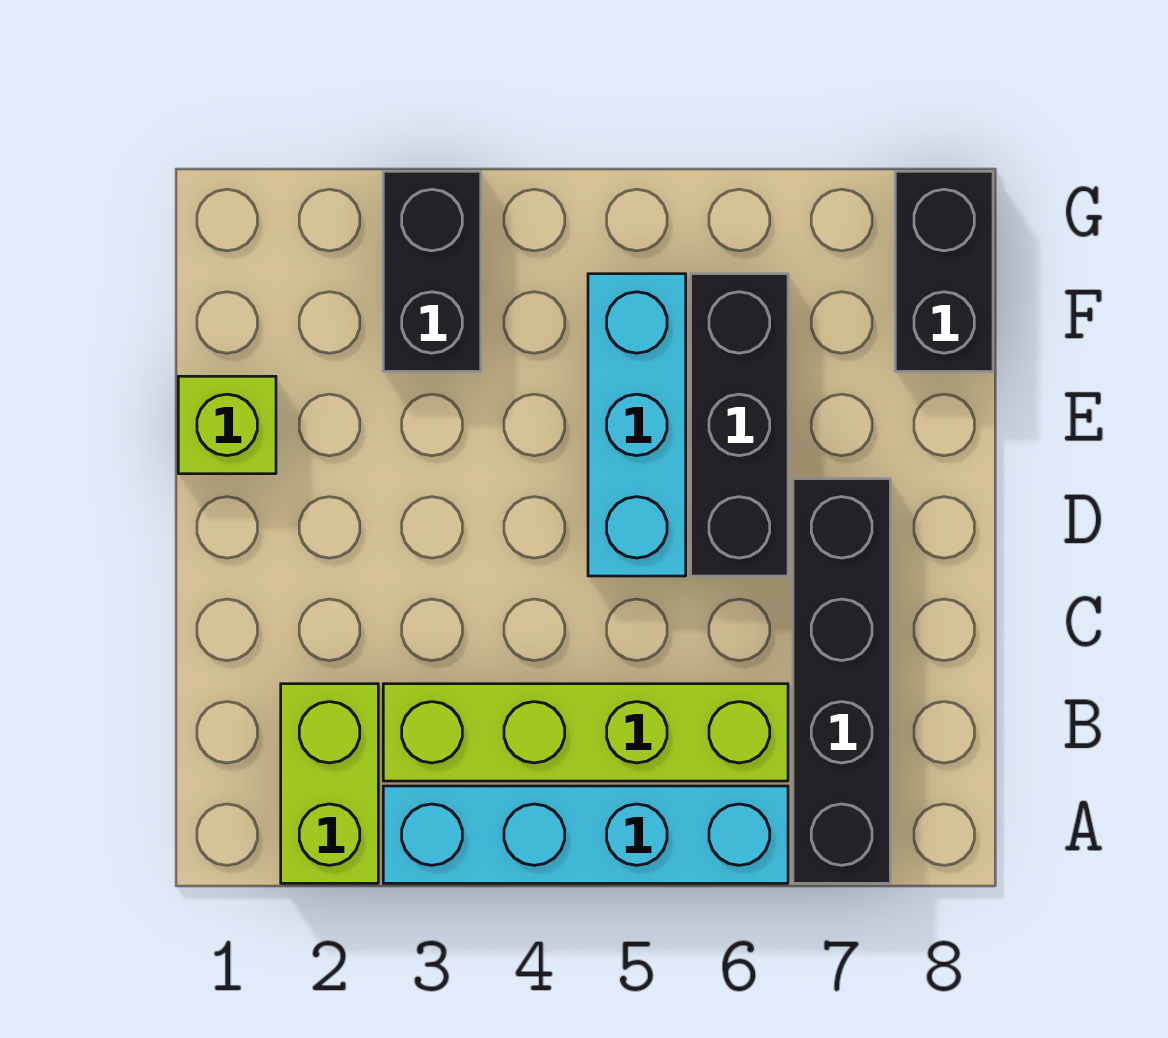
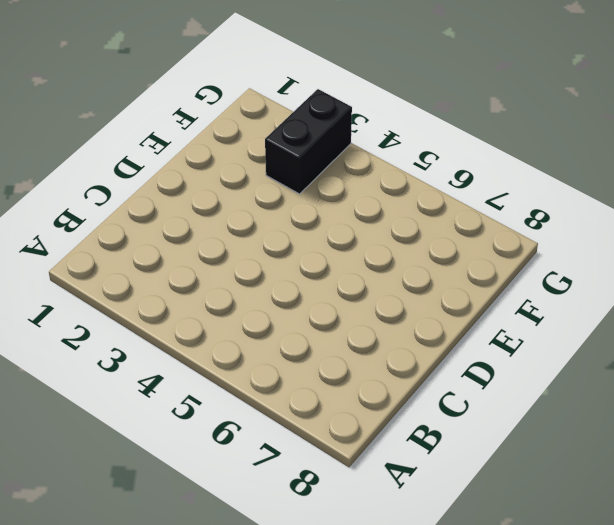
none -> lime brick A2:B2 level 1
none -> cyan brick A3:A6 level 1

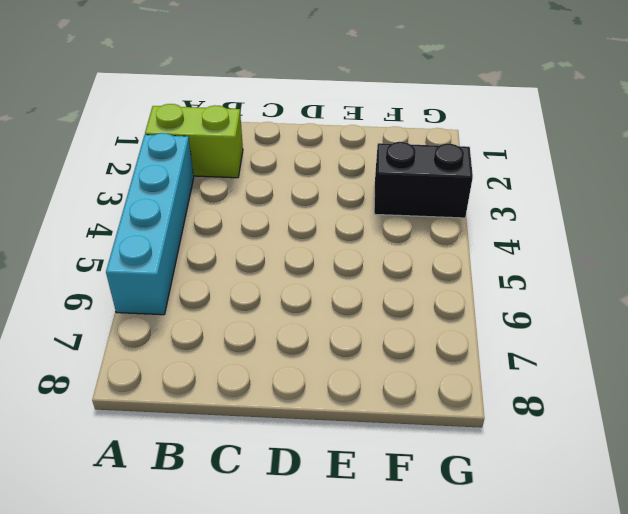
none -> black brick A7:D7 level 1
none -> lime brick B3:B6 level 1

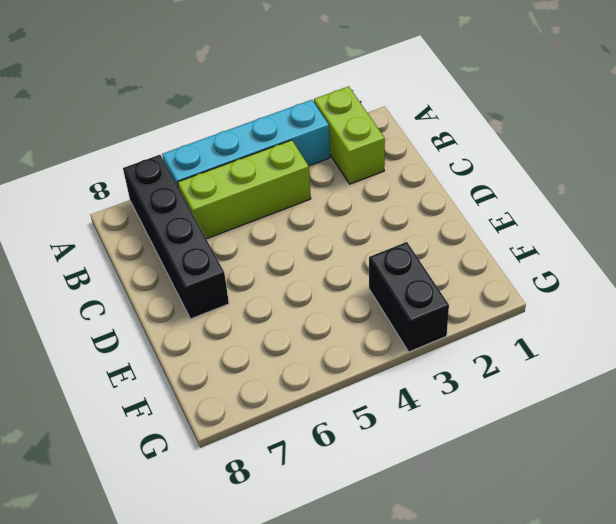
lime brick B4:B6 level 1 -> lime brick B3:B6 level 1
none -> cyan brick D5:F5 level 1
none -> black brick D6:F6 level 1

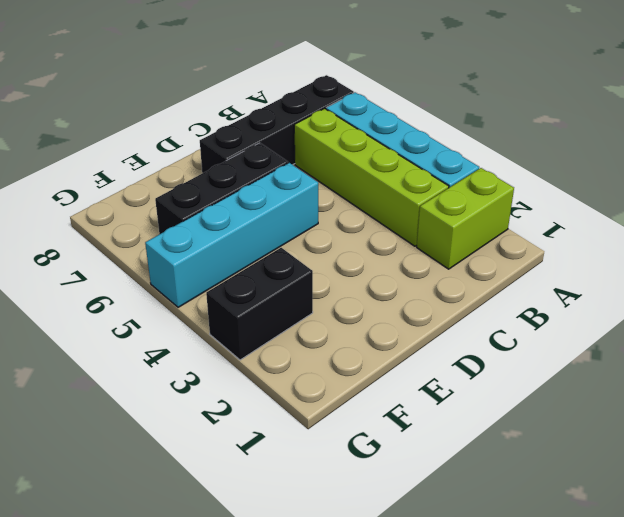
cyan brick D5:G5 level 1 -> cyan brick D5:F5 level 1
none -> lime brick E1 level 1
none -> black brick F8:G8 level 1

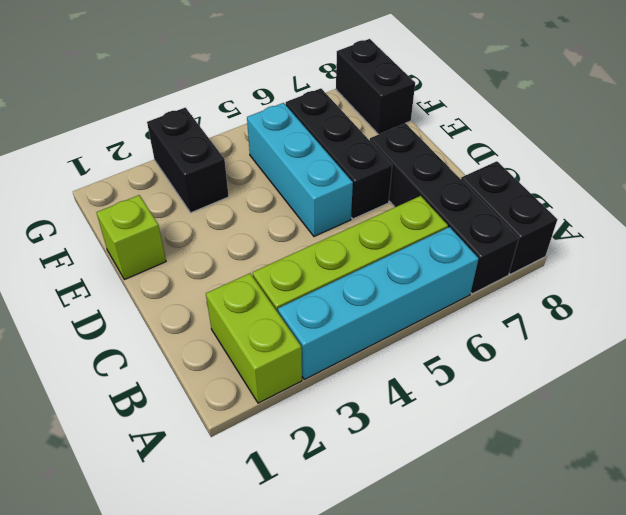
black brick A8:B8 level 1 -> none

